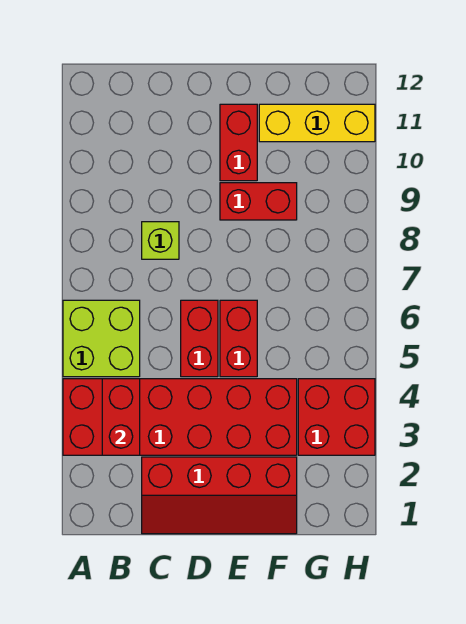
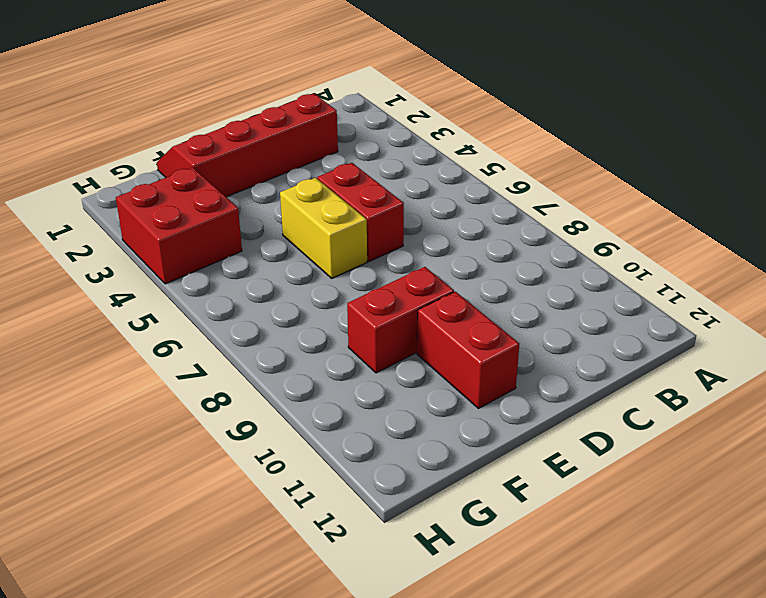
yellow brick E5:E6 level 1 -> red brick E5:E6 level 1
none -> red brick A3:F4 level 1
none -> lime brick A5:B6 level 1

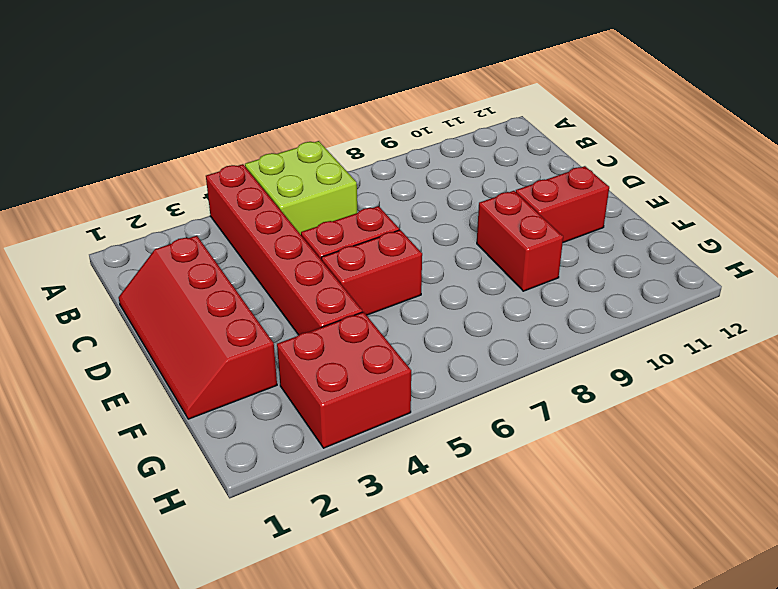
red brick A4:F4 level 1 -> red brick A3:F4 level 1
none -> lime brick C8 level 1
none -> yellow brick F11:H11 level 1

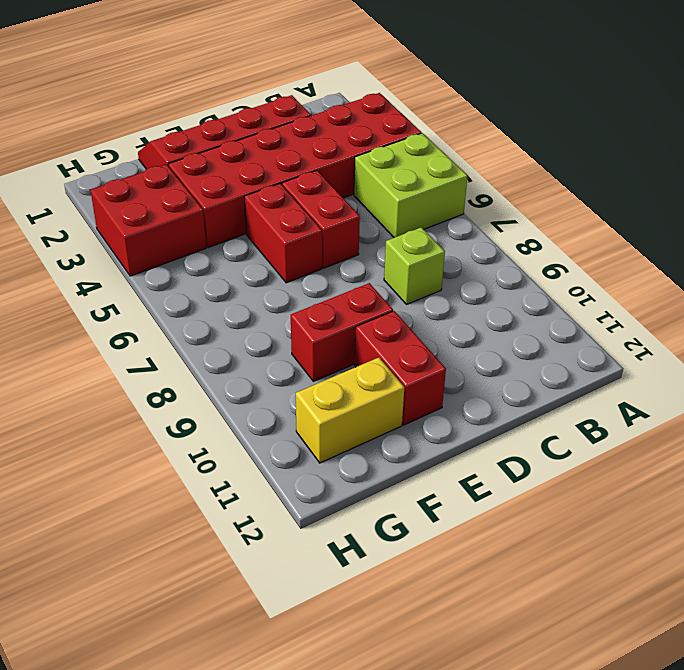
yellow brick F11:G11 level 1 -> yellow brick F11:H11 level 1
none -> red brick B3:B4 level 2

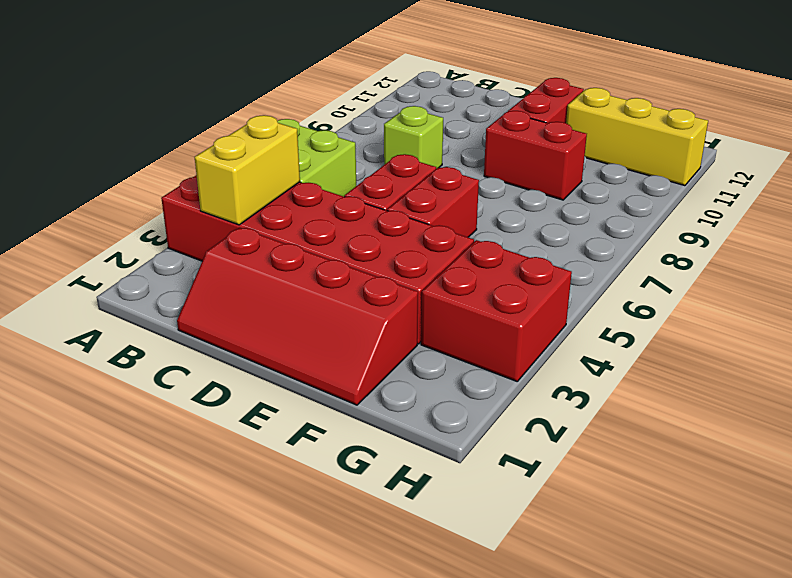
yellow brick B3:B4 level 2 -> red brick B3:B4 level 2

